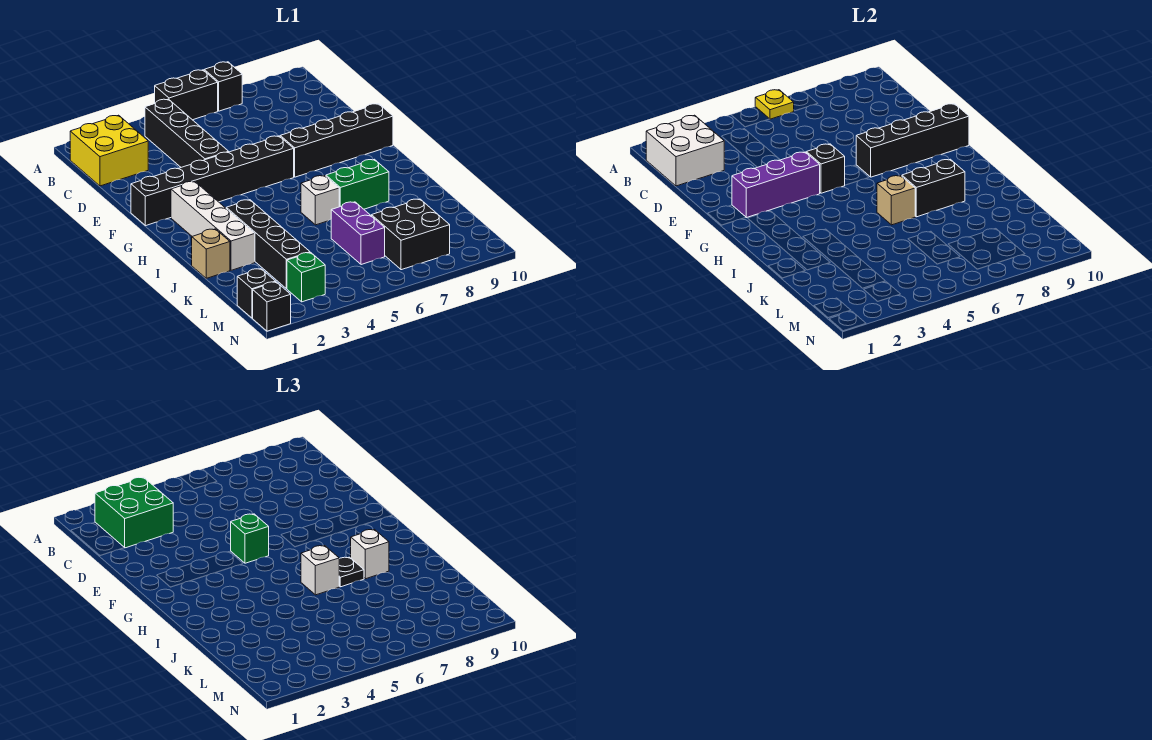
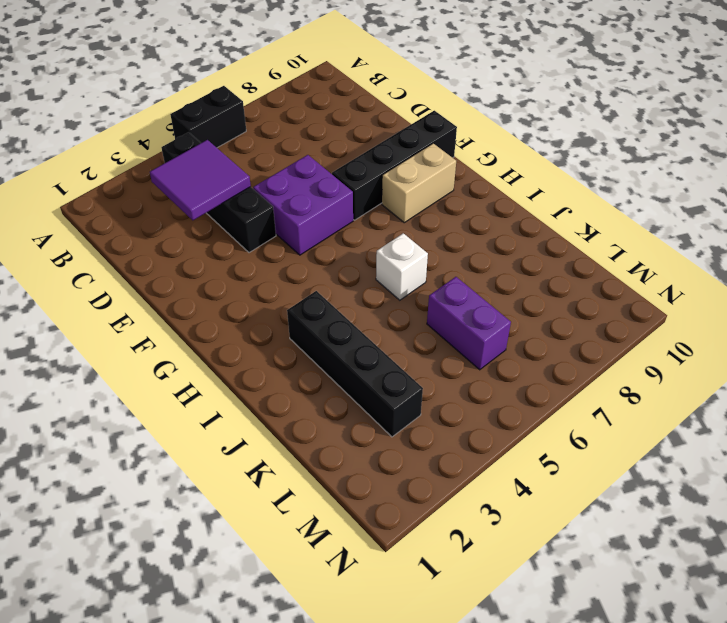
purple tile C3:D4 level 2 -> none
purple brick E5:F6 level 1 -> black brick F1:F6 level 1
tan brick G8:G9 level 1 -> none
none -> black brick A7 level 1
none -> yellow brick B1:C2 level 1
none -> white brick G2:J2 level 1

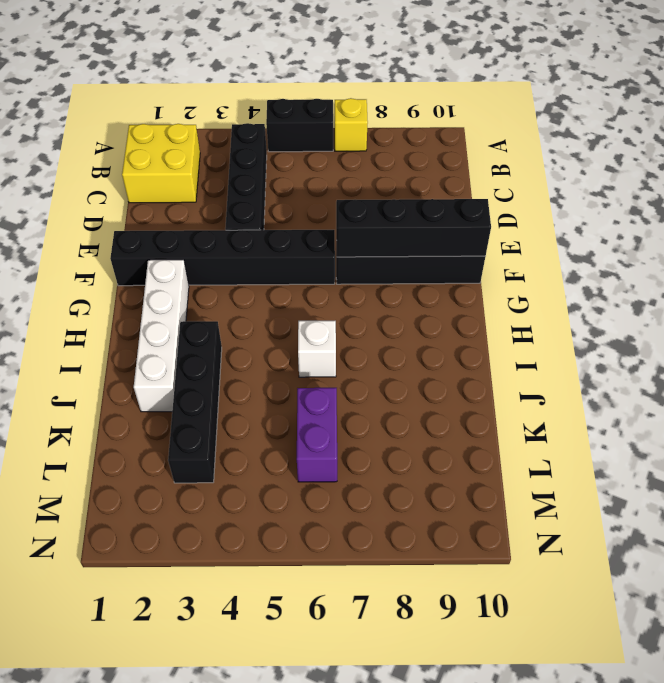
yellow brick A7 level 1 -> black brick A7 level 1
none -> green brick I7:I8 level 1
none -> tan brick J1 level 1
none -> black brick L7:M8 level 1

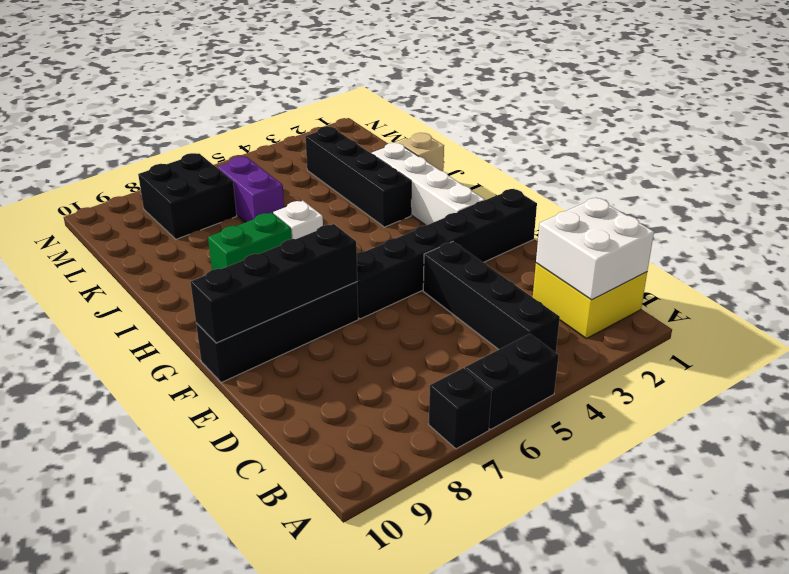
none -> black brick M1 level 1
none -> green brick M3 level 1
none -> black brick N1 level 1

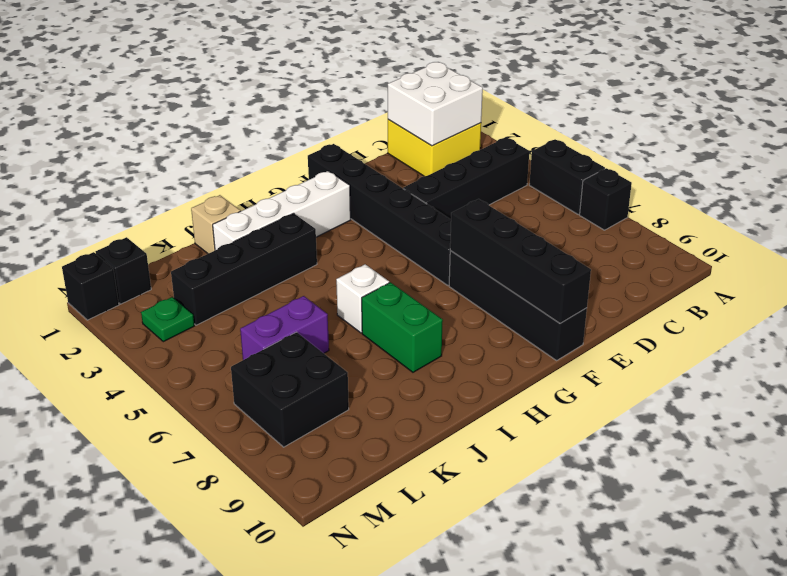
green plate M3 level 1 -> green brick M3 level 1
none -> yellow plate A6 level 2
none -> purple brick F2:F4 level 2
none -> black brick F5 level 2

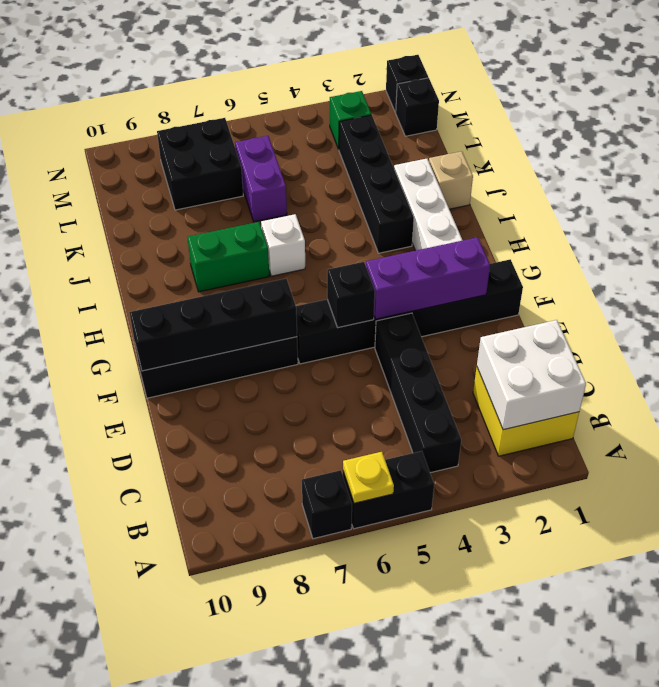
none -> tan brick I6 level 2
none -> black brick I7:I8 level 2
none -> green brick B2:C3 level 3

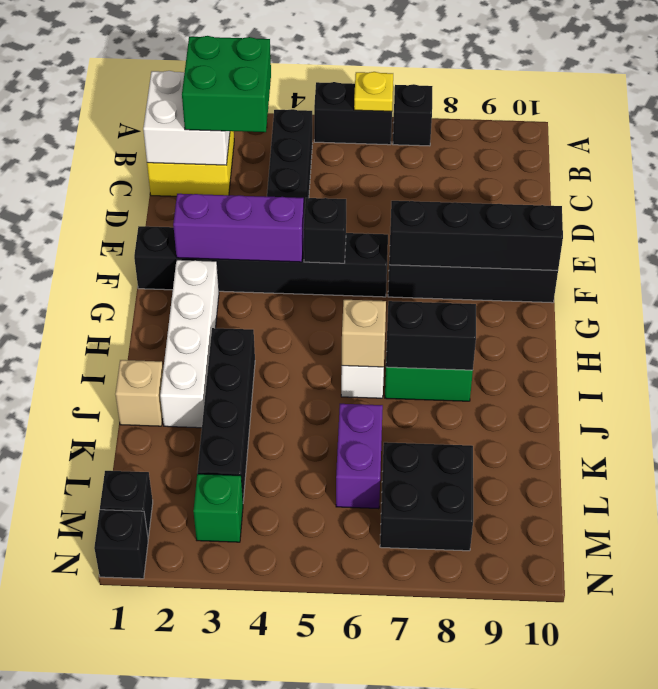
none -> green brick F5 level 3
none -> white brick I6 level 3
none -> black plate I7 level 3

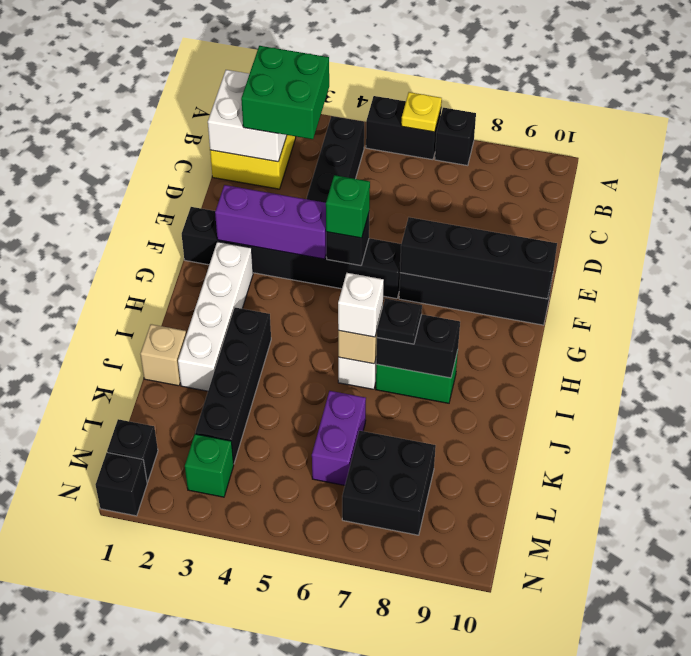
none -> white brick I8 level 3

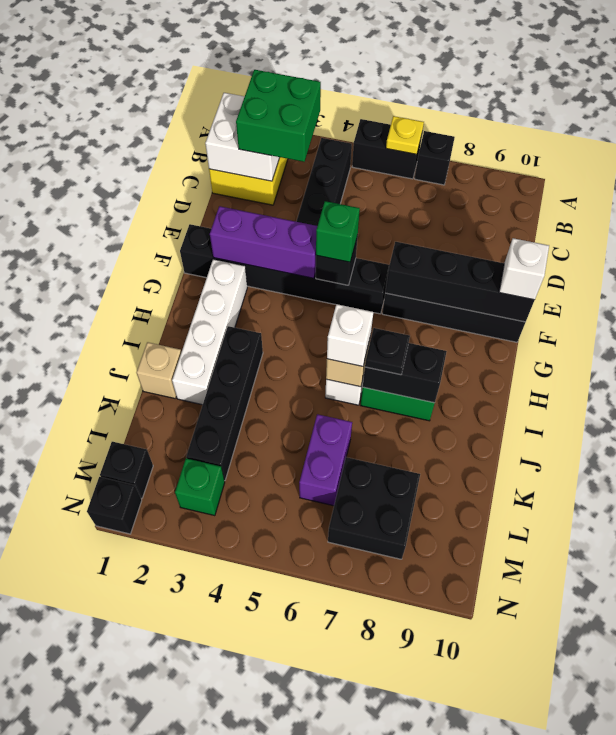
white brick F10 level 3 -> white brick I8 level 3

